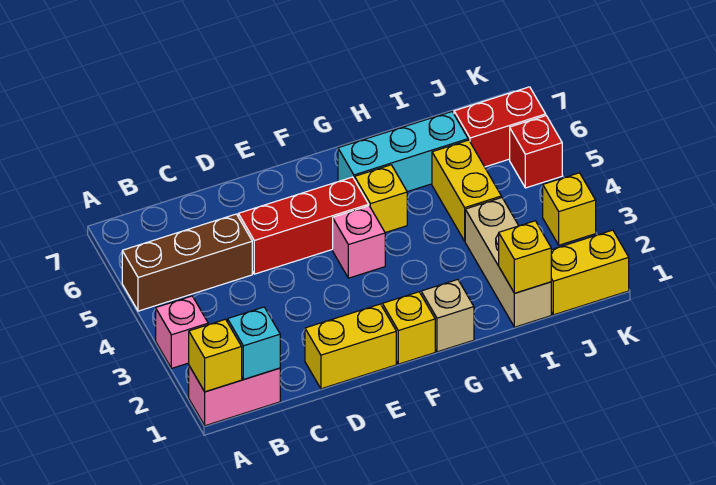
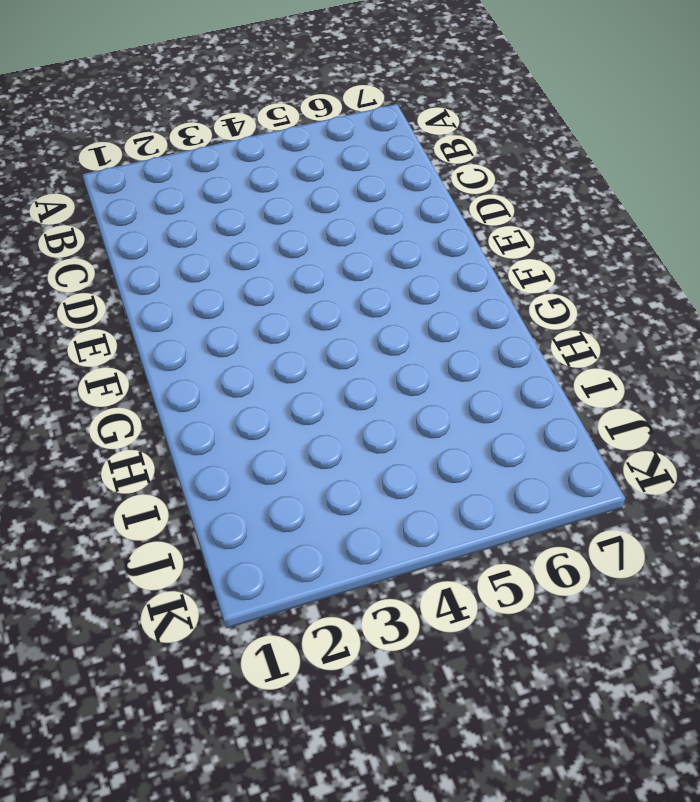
none -> pink brick A1:B1 level 1
none -> pink brick A3 level 1
none -> brown brick A5:C5 level 1

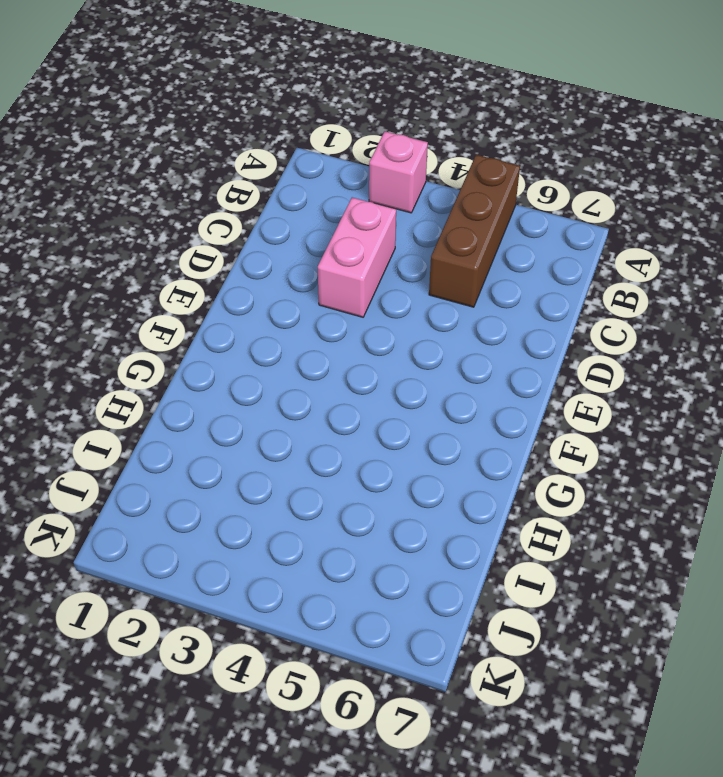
pink brick C3:D3 level 1 -> pink brick A1:B1 level 1
none -> yellow brick D1:E1 level 1
none -> red brick D5:F5 level 1
none -> yellow brick F1 level 1

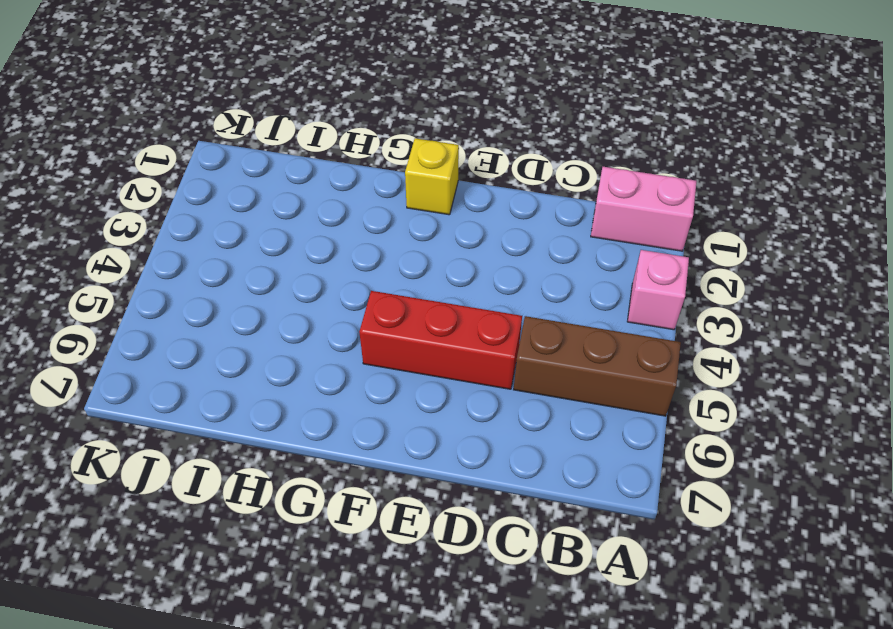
none -> yellow brick D1:E1 level 1
none -> pink brick F4 level 1
none -> tan brick G1 level 1

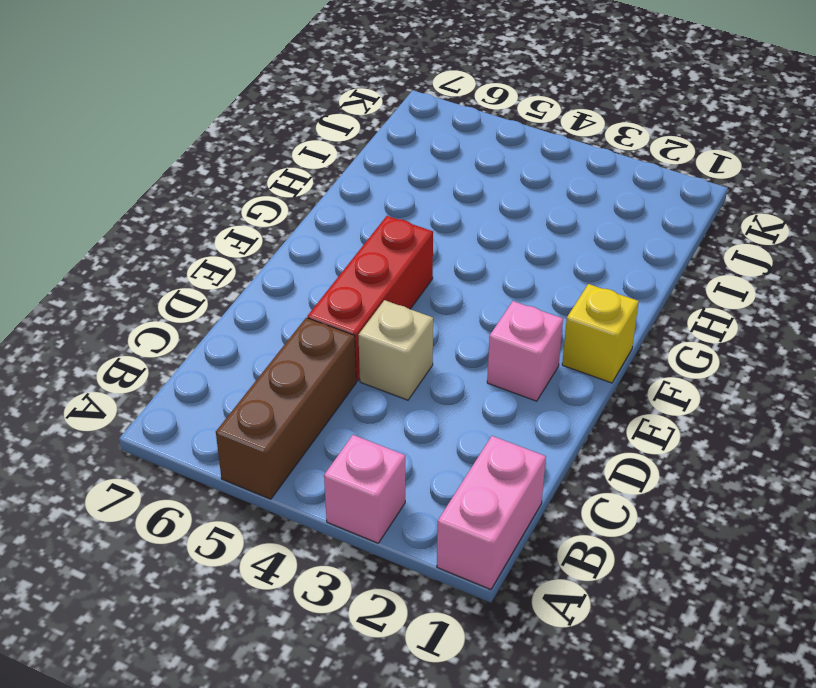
tan brick D4 level 1 -> tan brick G1 level 1
pink brick E2 level 1 -> pink brick F4 level 1
none -> yellow brick D1:E1 level 1
none -> yellow brick G5 level 1
none -> cyan brick G6:I6 level 1

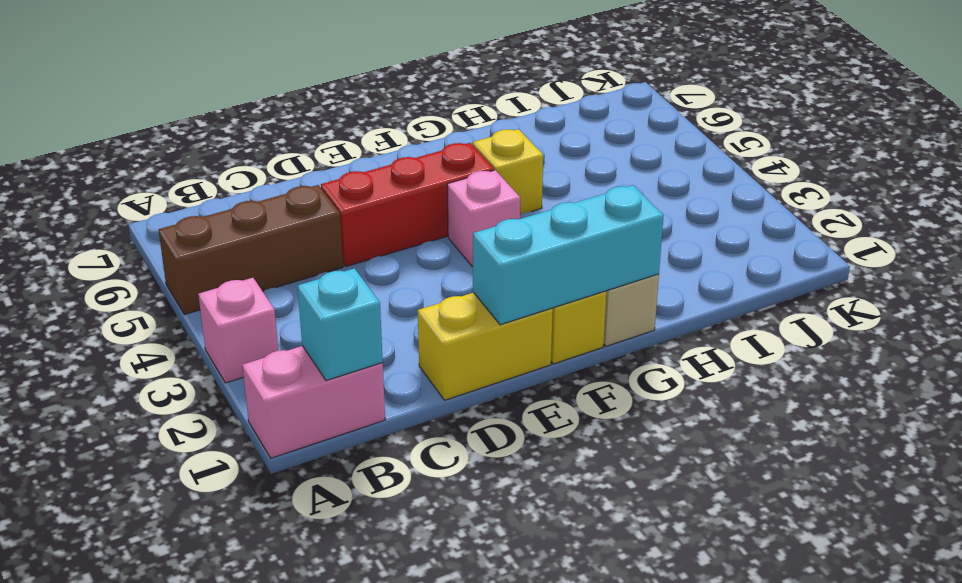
cyan brick E1:G1 level 2 -> cyan brick G6:I6 level 1
none -> tan brick I1:I3 level 1
none -> yellow brick I4:I5 level 1
none -> yellow brick J1:K1 level 1

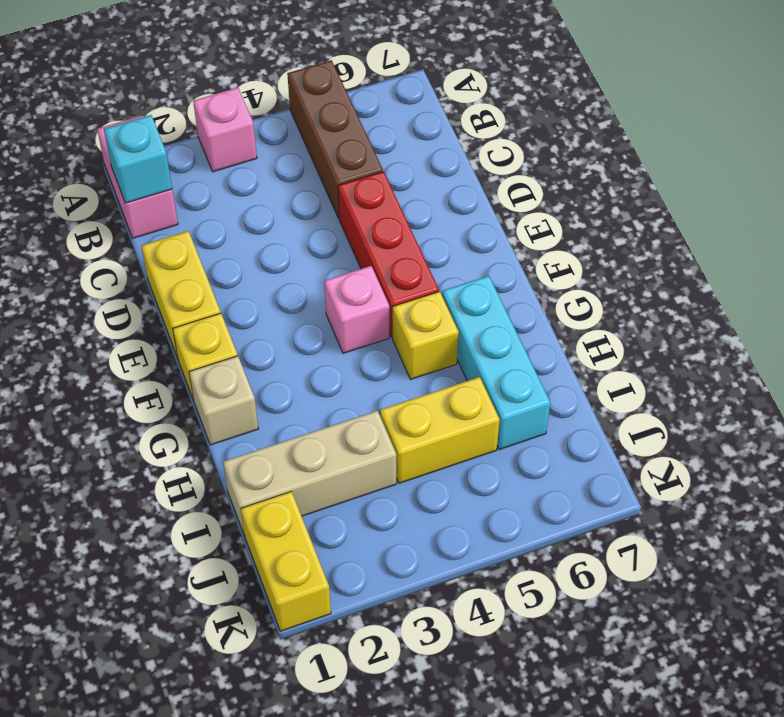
none -> red brick J6:K6 level 1
none -> yellow brick K3 level 1
none -> red brick K5 level 1

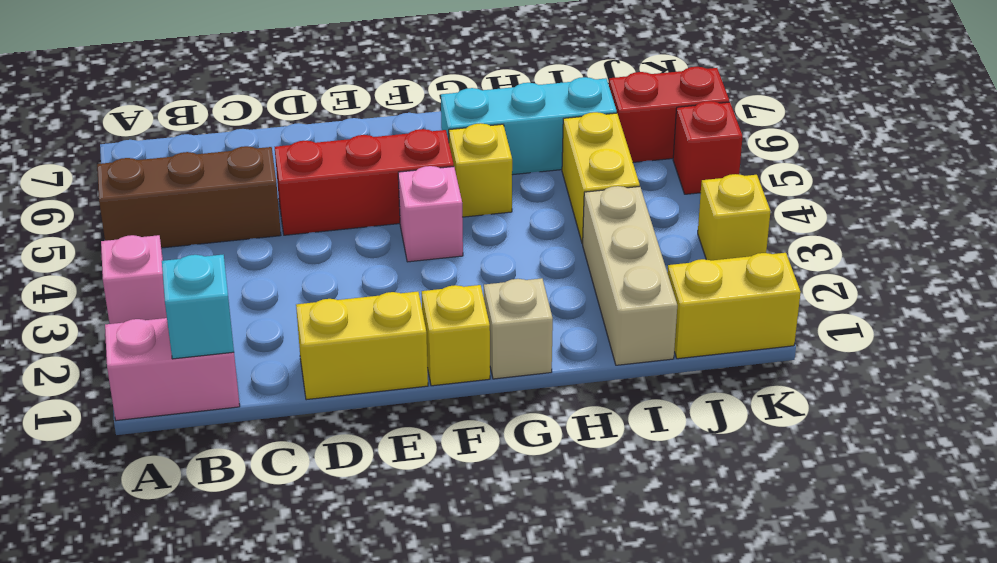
none -> yellow brick A1 level 2
none -> yellow brick I1 level 2

